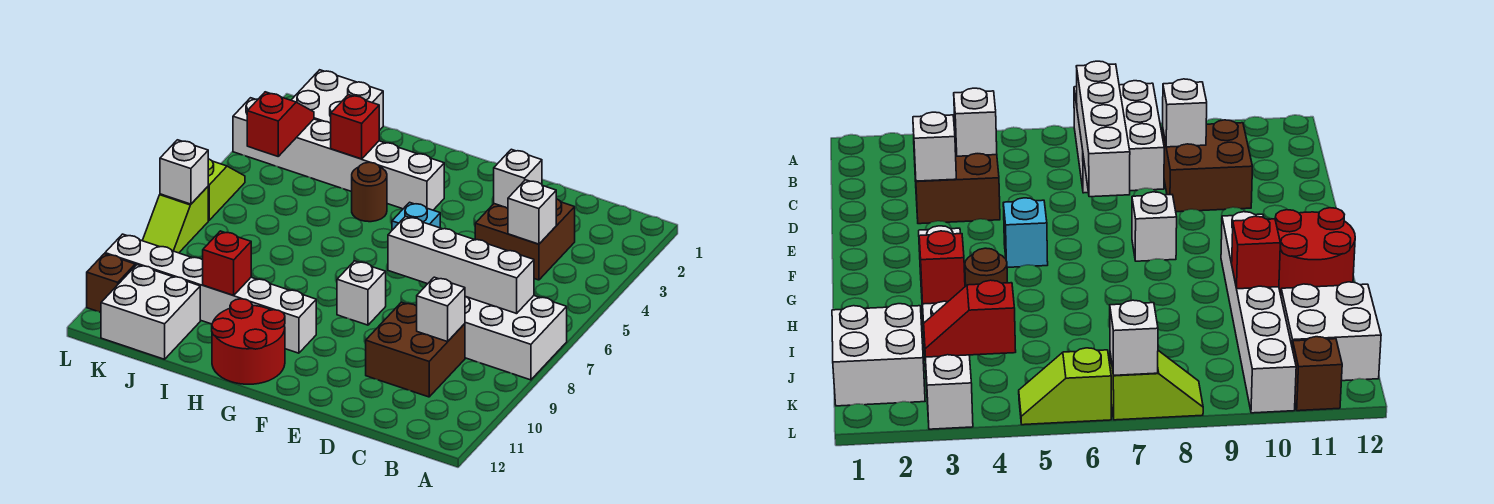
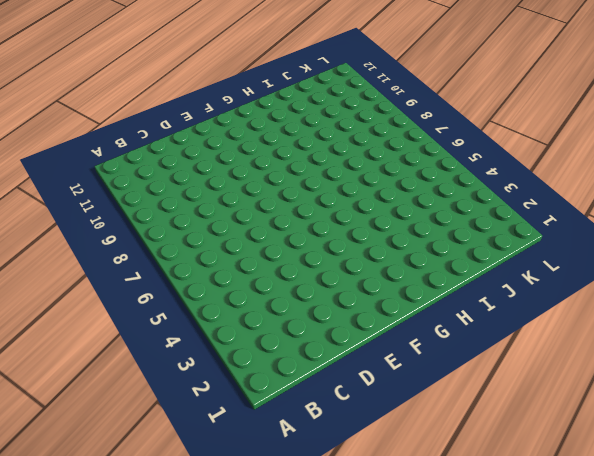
none -> white brick A7:C8 level 1
none -> brown brick C3:D4 level 1
none -> brown brick C9:D10 level 1

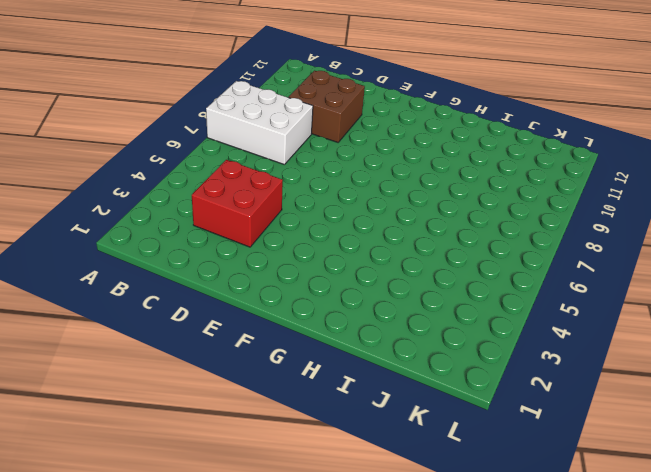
red brick C3:D4 level 1 -> brown brick C3:D4 level 1
none -> cyan brick F5 level 1
none -> white brick F8 level 1
none -> white brick G3:L3 level 1

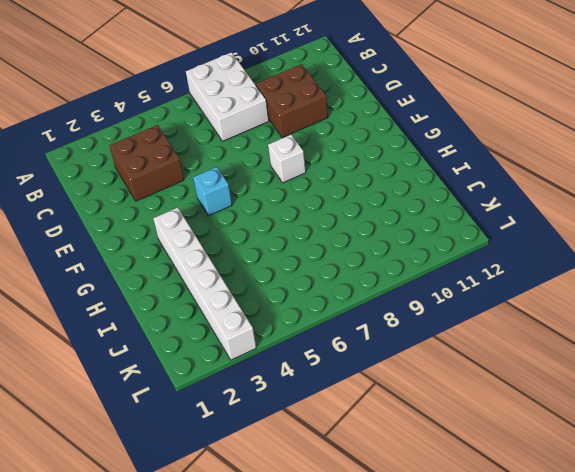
none -> white brick G10:L10 level 1
none -> red round brick G11:H12 level 1
none -> brown round brick H4 level 1

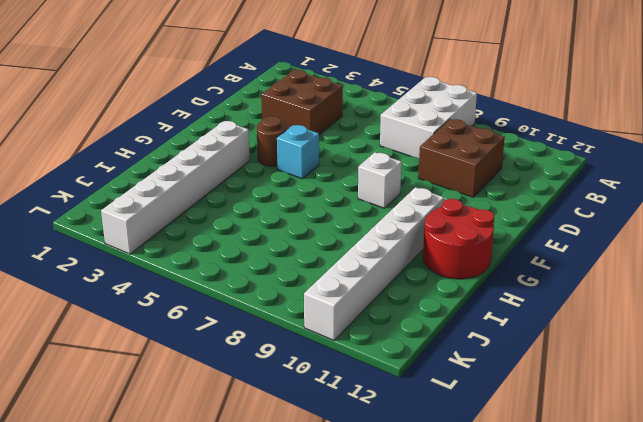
brown round brick F4 level 1 -> brown round brick H4 level 1
none -> white brick J1:K2 level 1
none -> white brick J11:K12 level 1
none -> lime slope L5:L6 level 1 top 6

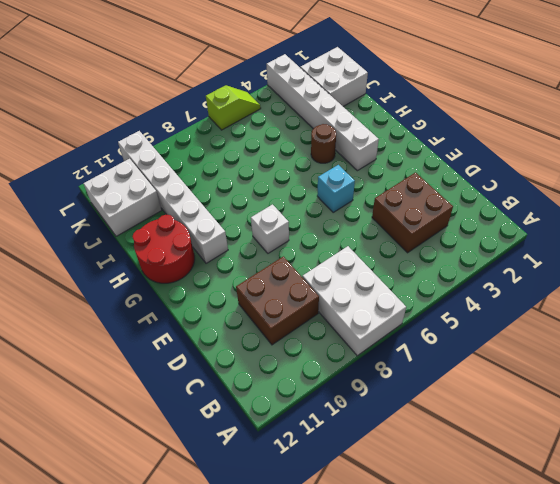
none -> lime slope L7:L8 level 1 top 7
none -> brown brick L11 level 1
none -> white brick B7:E7 level 2

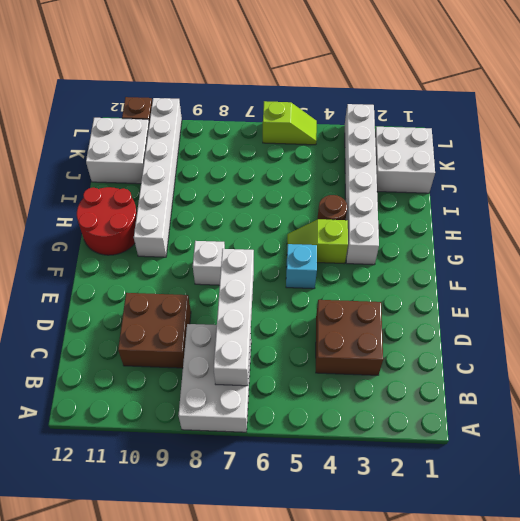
lime slope G4:G5 level 1 top 4 -> lime slope L7:L8 level 1 top 7
none -> white brick C4 level 2
none -> white brick C9 level 2
none -> white brick D3 level 2

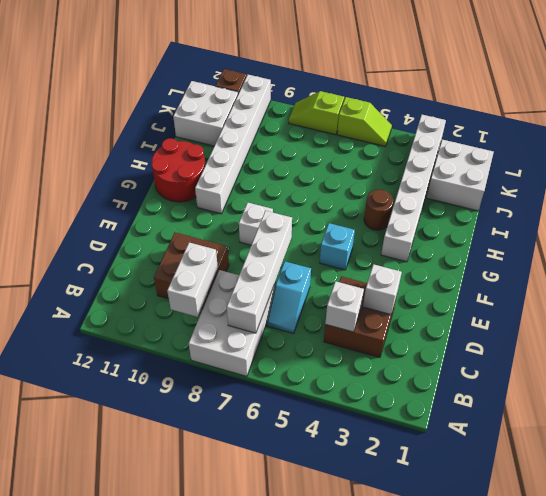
white brick B9:C9 level 2 -> white brick C9 level 2
cyan slope C6:D6 level 1 top D -> none
none -> red brick I3 level 2
none -> red brick I10 level 2
none -> red slope K3:K4 level 2 top 4

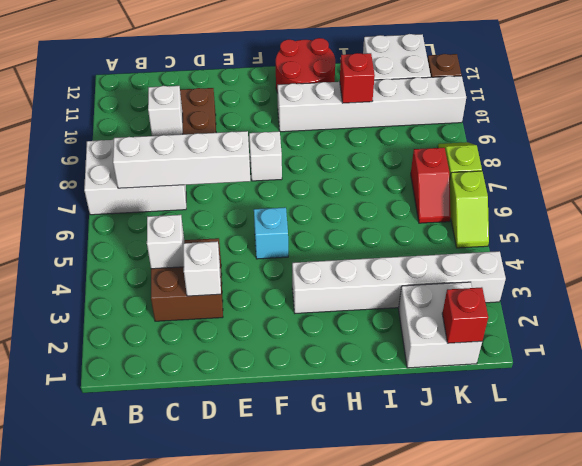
red brick K1 level 2 -> red brick I3 level 2
red slope K6:K7 level 1 top 7 -> red slope K3:K4 level 2 top 4
none -> brown round brick H4 level 1
none -> white brick L7 level 2

